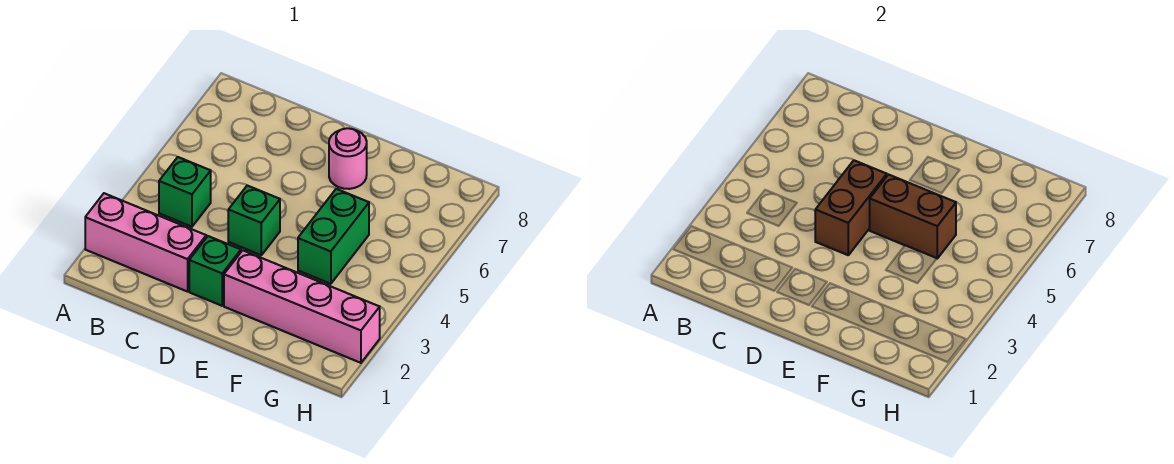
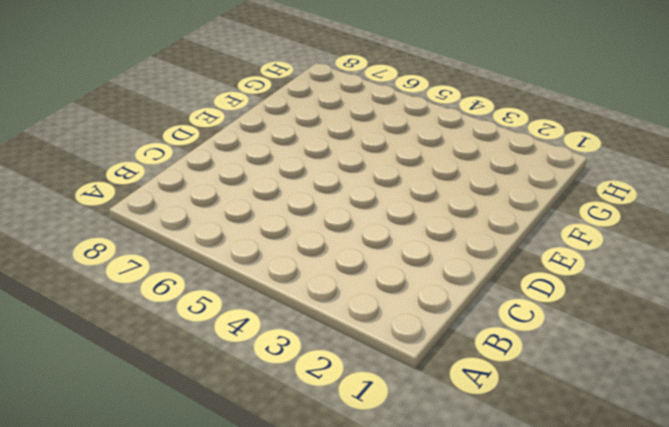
none -> pink brick A2:C2 level 1
none -> green brick B4 level 1

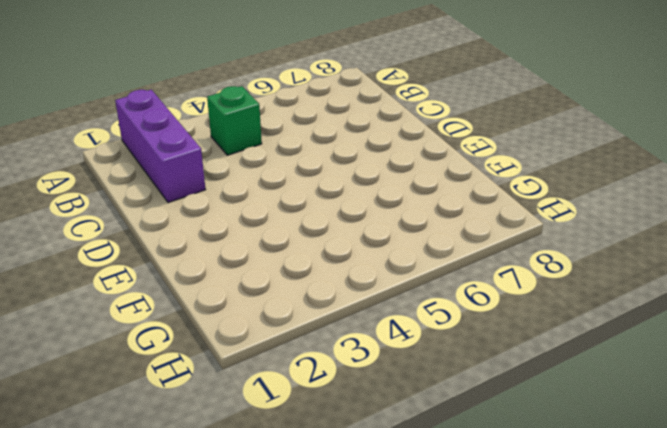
purple brick A2:C2 level 1 -> pink brick A2:C2 level 1
none -> green brick D2 level 1
none -> green brick D4 level 1

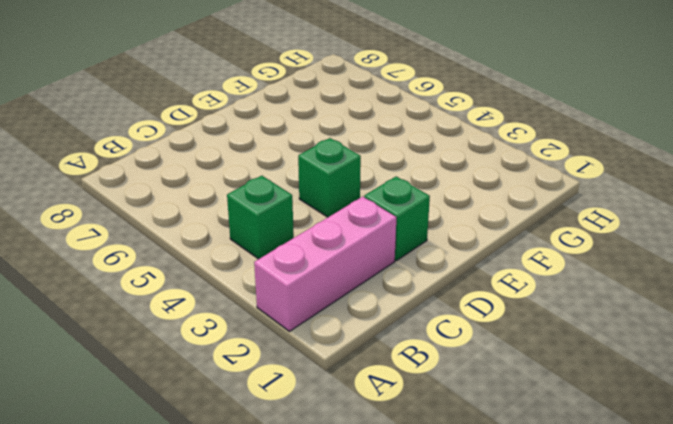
none -> pink brick E2:H2 level 1
none -> pink round brick E7 level 1

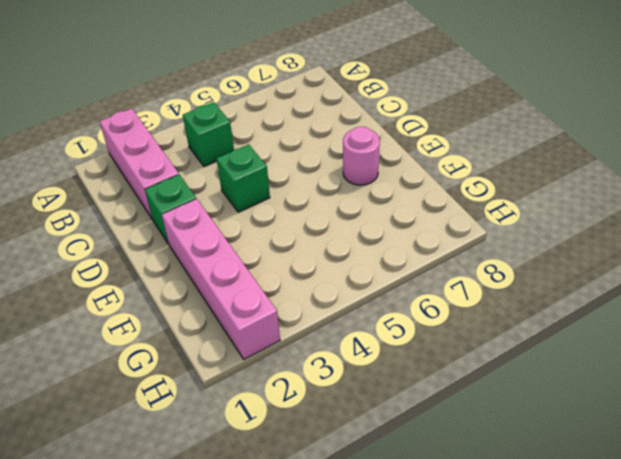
none -> green brick F4:F5 level 1
none -> brown brick D4:D5 level 2

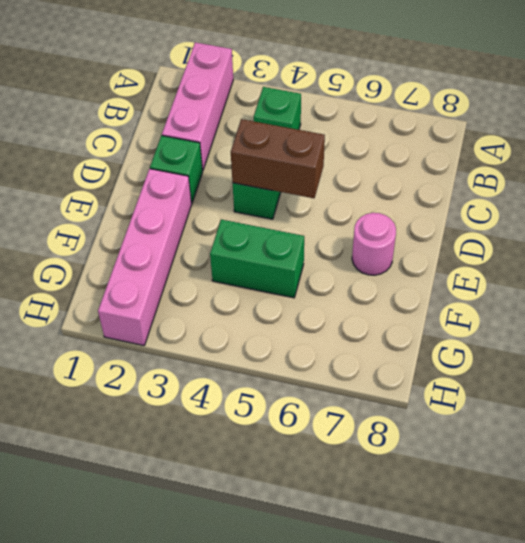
none -> brown brick E5:F5 level 2

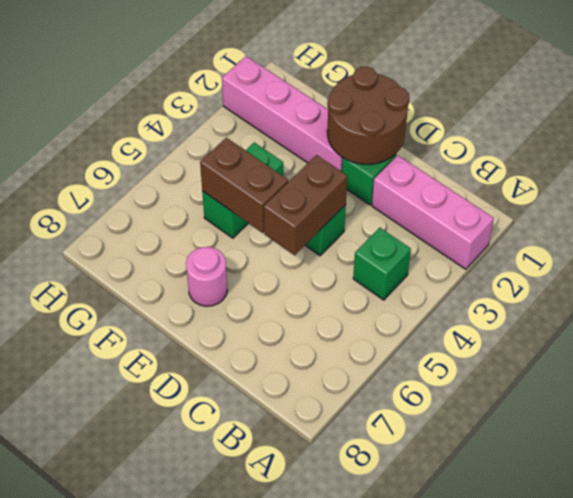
brown round brick D1:E2 level 2 -> none

